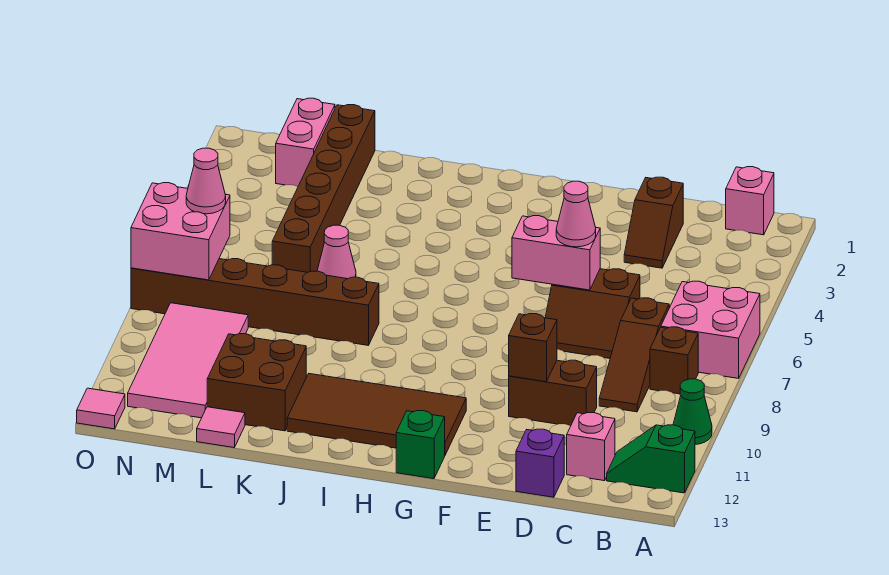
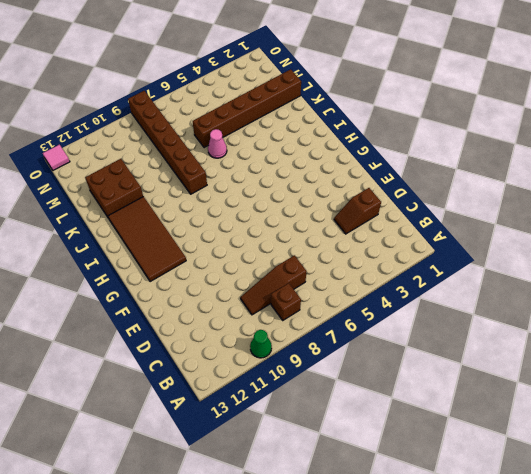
none -> pink brick A6:B7 level 1
none -> green slope A12:B12 level 1 top A
none -> pink brick B1 level 1

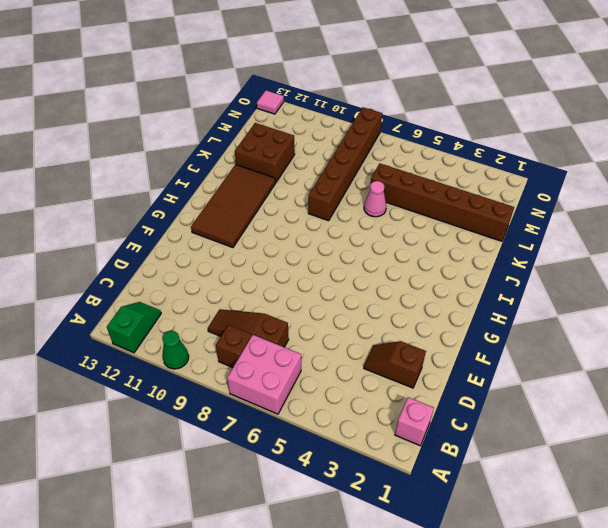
none -> pink brick C12 level 1
none -> brown slope D6:E7 level 1 top 6
none -> brown brick D10:E10 level 1

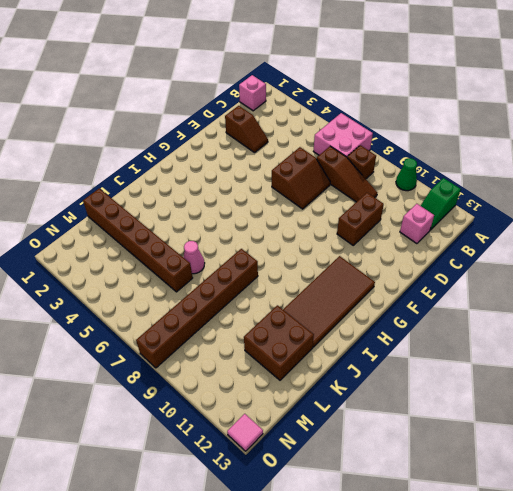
none -> purple brick D13 level 1
none -> green brick G13 level 1
none -> pink tile L13 level 1

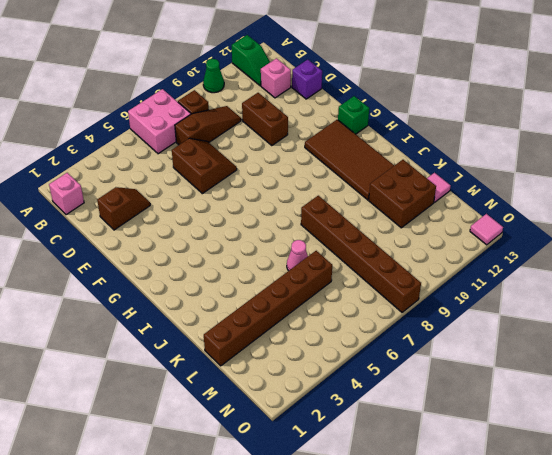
none -> pink brick M1:M2 level 1
none -> pink tile M9:N12 level 1
none -> pink brick E6:F6 level 2

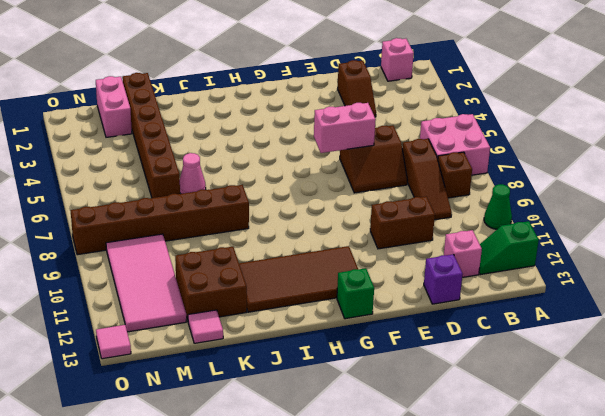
none -> brown brick E10 level 2
none -> pink brick N7:O8 level 2
none -> pink cone E6 level 3

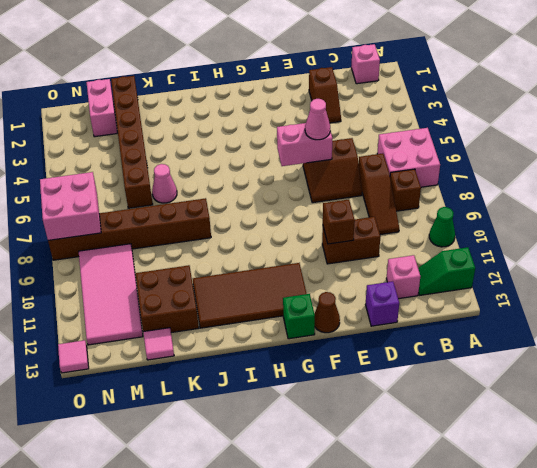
brown cone F13 level 1 -> none
none -> pink cone N7 level 3

